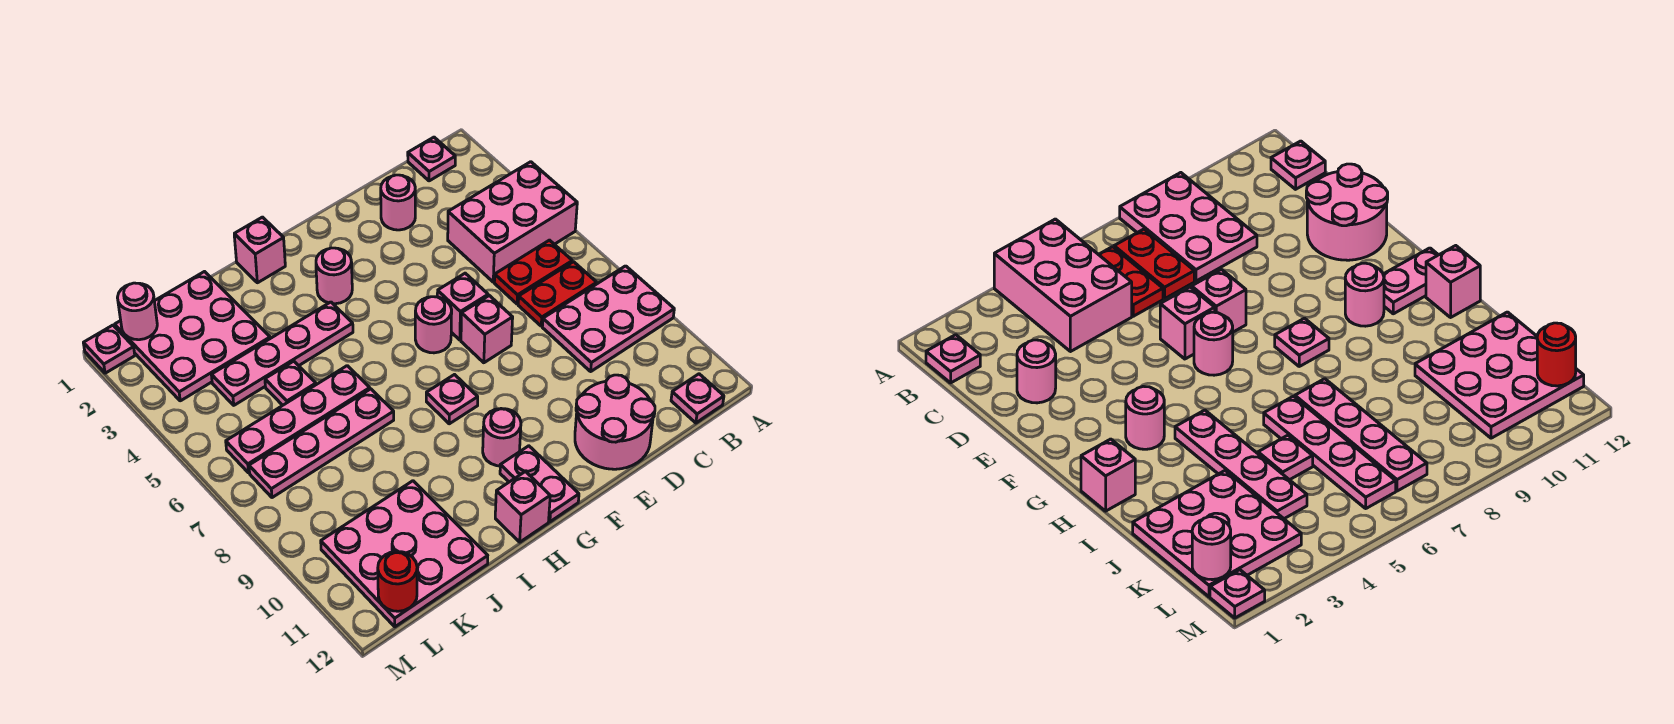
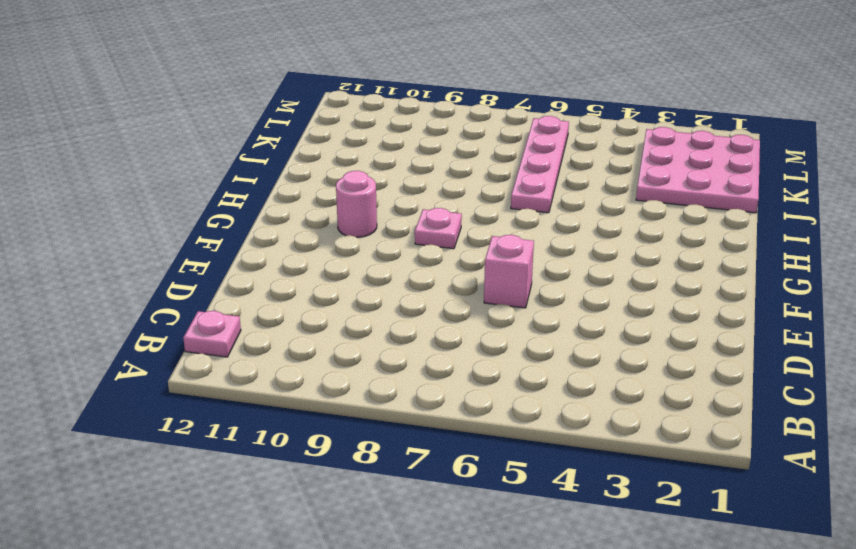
none -> pink brick A4:C5 level 1
none -> pink plate A8:C9 level 1
none -> pink plate B1 level 1

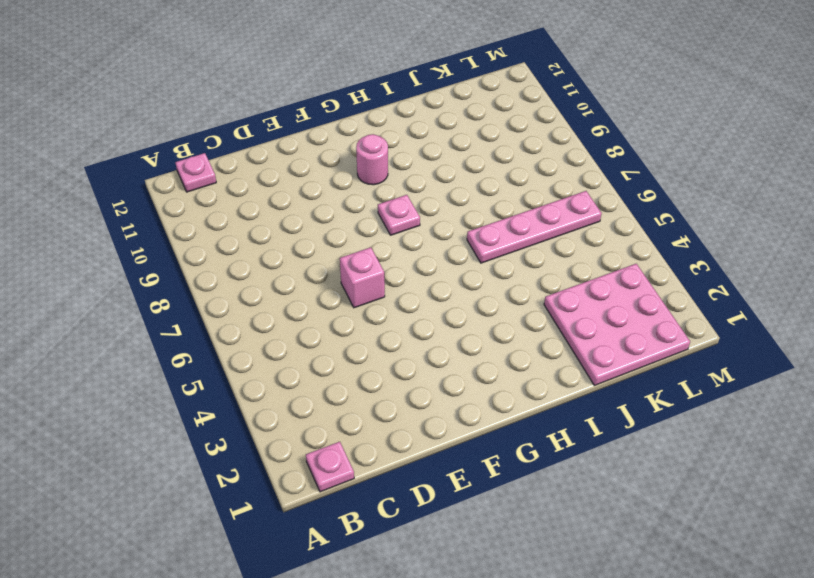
none -> pink brick A4:C5 level 1
none -> pink plate A8:C9 level 1
none -> red plate B6:C6 level 1

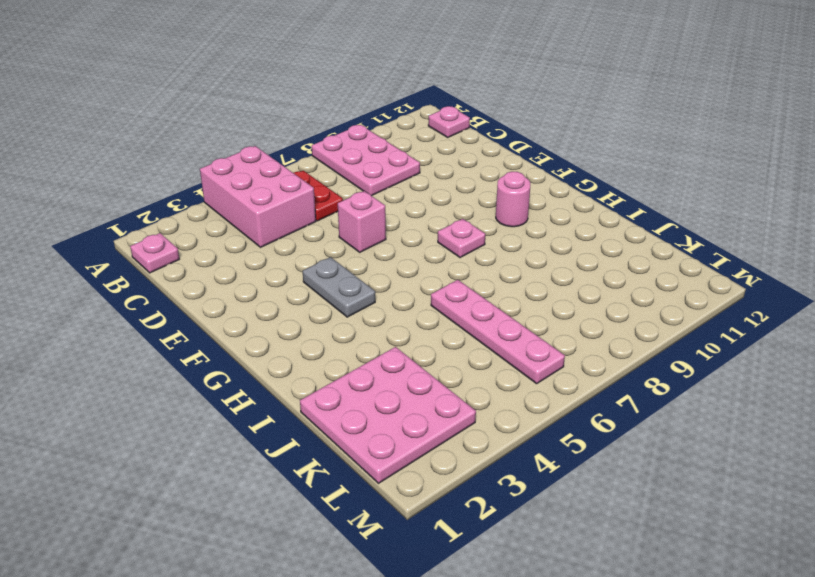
grey plate F4:G4 level 1 -> none
none -> red plate B7:C7 level 1
none -> pink round brick D2 level 1
none -> pink round brick D11:E12 level 1

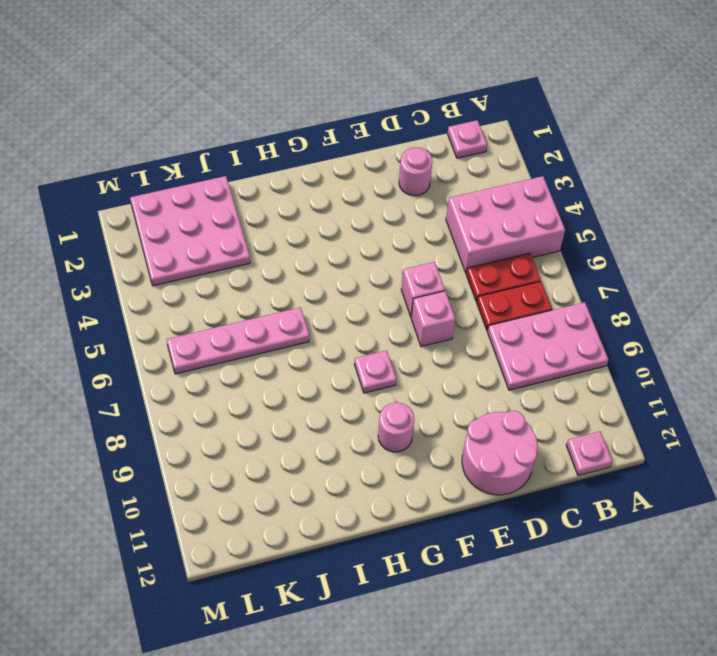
none -> pink round brick F6 level 1
none -> pink round brick G3 level 1
none -> pink plate G11:G12 level 1

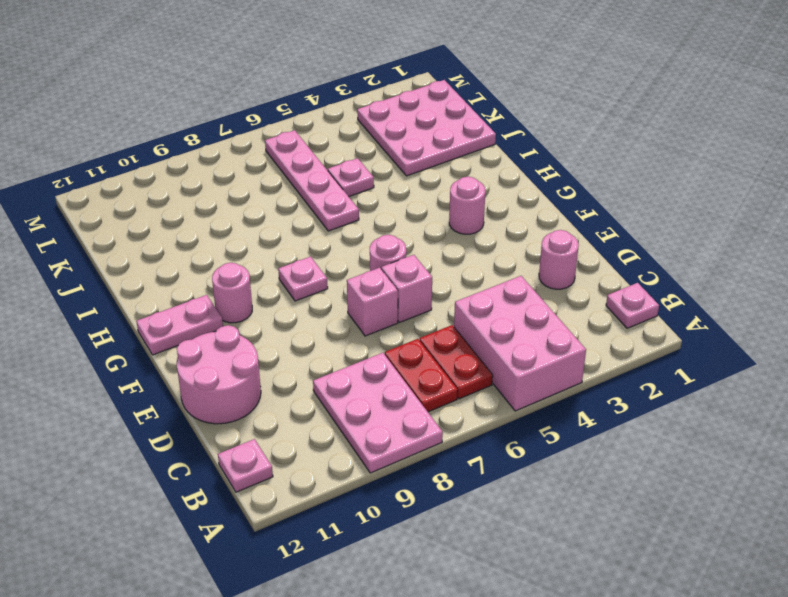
none -> pink brick H1 level 1
none -> pink plate H4:K4 level 1
none -> pink brick H12 level 1

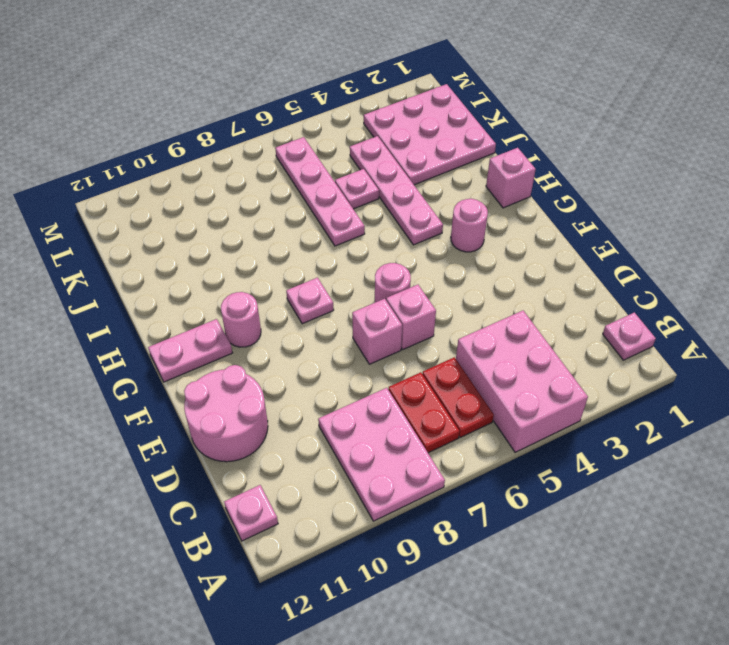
none -> pink round brick D2 level 1
none -> pink brick H12 level 1
none -> pink plate I7:L7 level 1

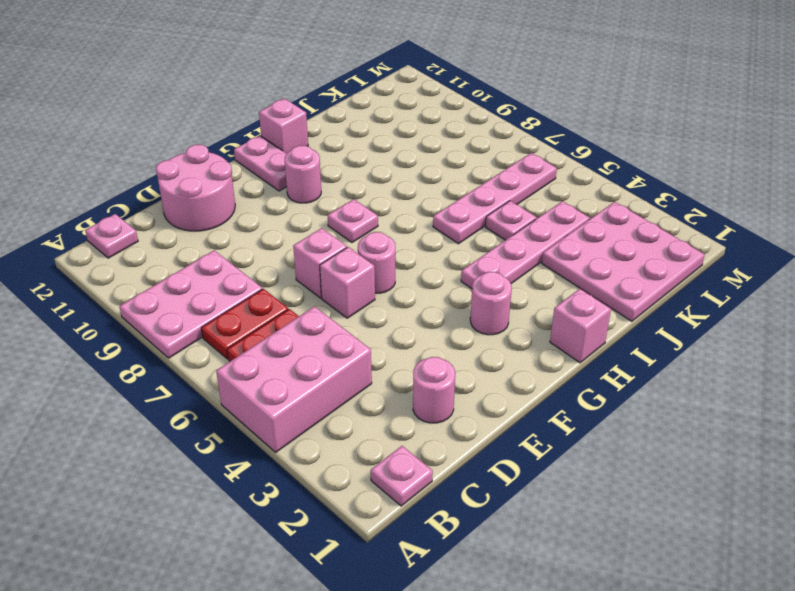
none -> pink plate I7:L7 level 1
none -> pink plate J10:L12 level 1
none -> pink plate M1 level 1

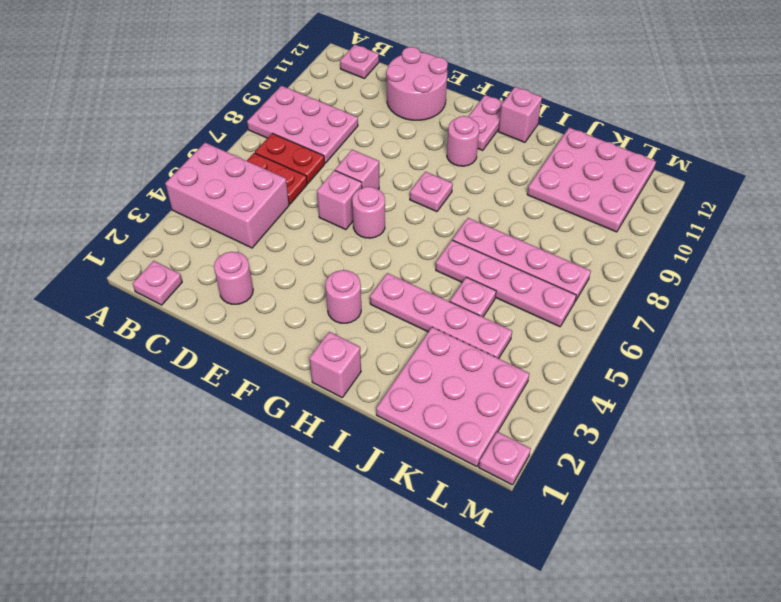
none -> pink round brick L1 level 2
none -> red round brick L12 level 2

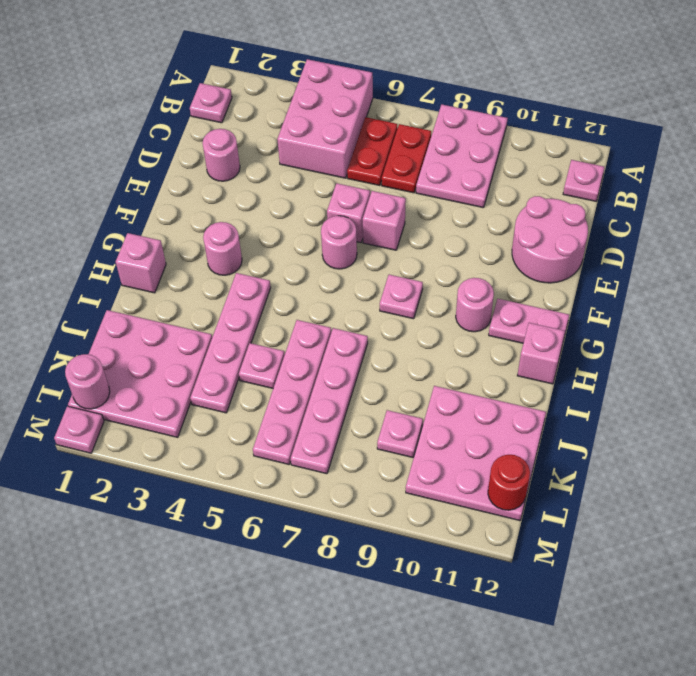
pink plate K9 level 1 -> none

